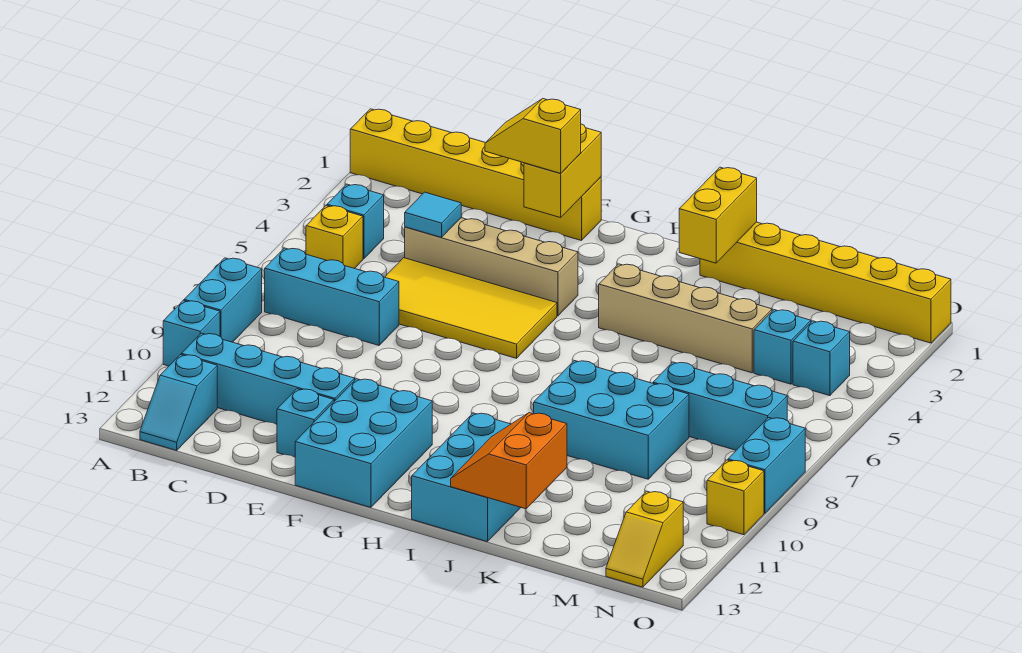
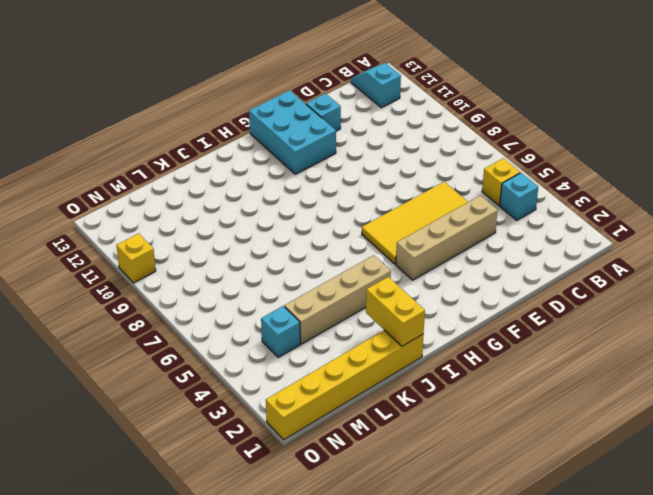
none -> yellow brick A1:F1 level 1
none -> cyan brick A8:A9 level 1
none -> cyan brick A10 level 1

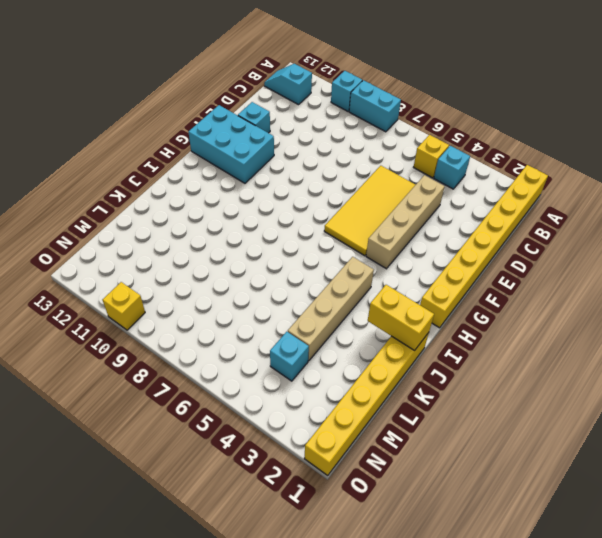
yellow brick A1:H1 level 1 -> yellow brick A1:F1 level 1
none -> cyan brick B7:D7 level 1
none -> cyan brick B11:E11 level 1
none -> cyan brick I11:J13 level 1

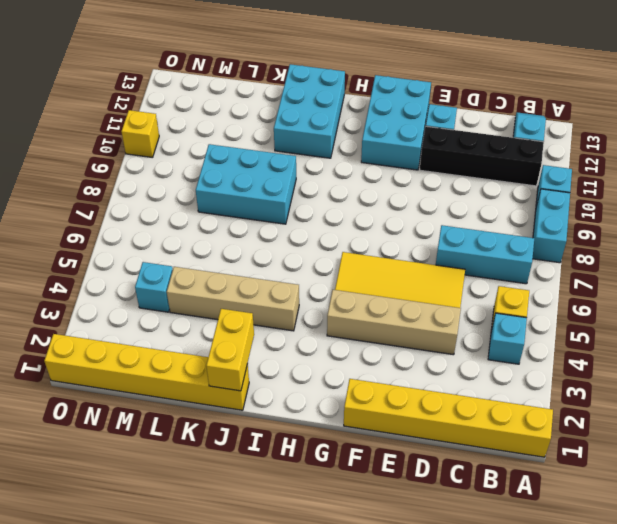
black brick B11:E11 level 1 -> cyan brick B11:E11 level 1
none -> cyan brick L7:N7 level 1
none -> cyan brick N4 level 1
none -> yellow slope N12:N13 level 1 top 12

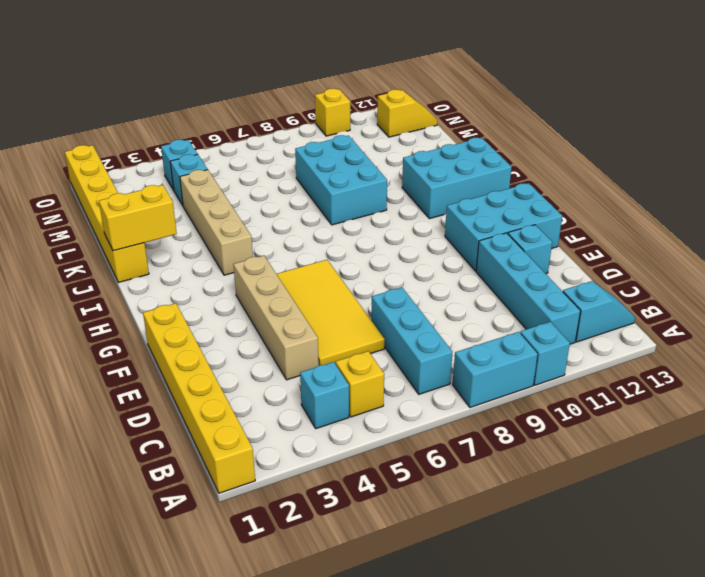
none -> cyan brick L7:N7 level 1
none -> cyan brick O8:O9 level 1
none -> cyan tile D4 level 2

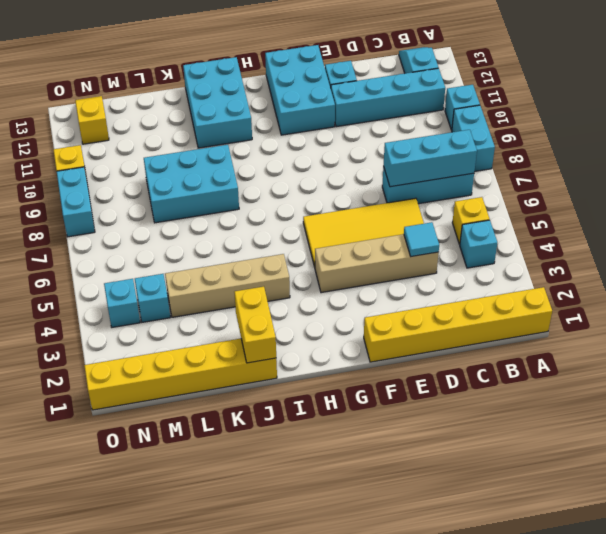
cyan brick B7:D7 level 2 -> cyan brick L7:N7 level 1
none -> yellow brick F1:F2 level 2
none -> orange slope J12:K13 level 2 top K
none -> yellow slope E2:F2 level 3 top F

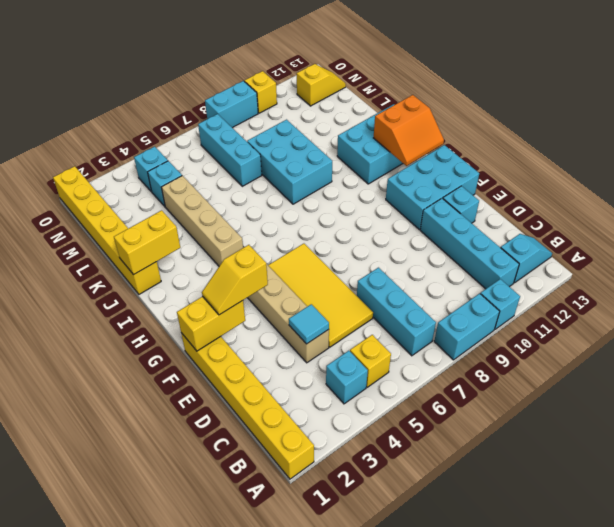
yellow slope F2:F3 level 3 top 3 -> yellow slope E2:F2 level 3 top F
orange slope H12:I13 level 2 top I -> orange slope J12:K13 level 2 top K

